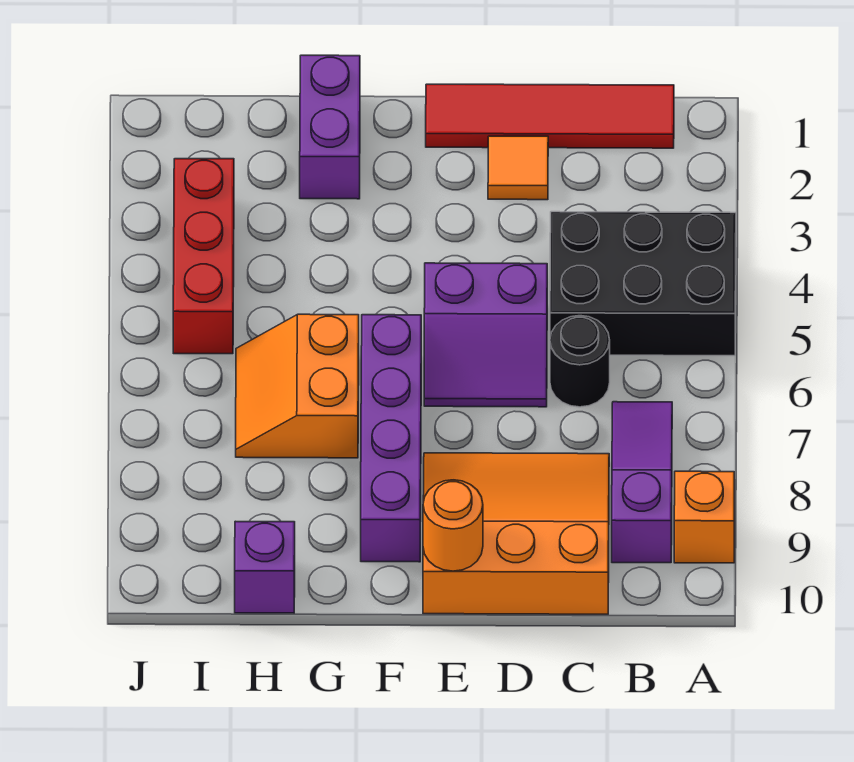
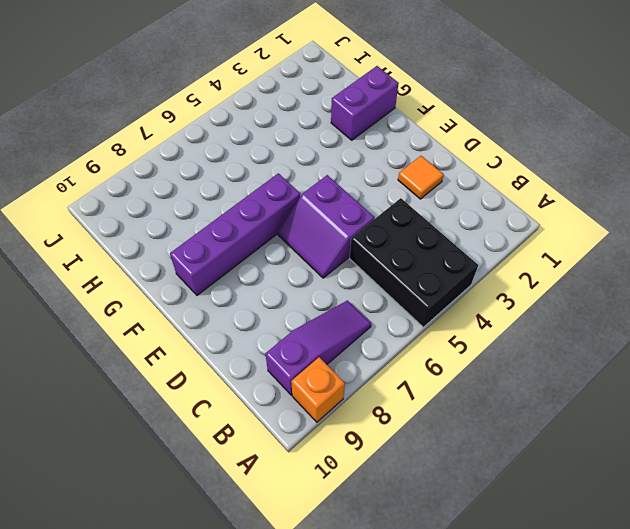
none -> red tile B1:E1 level 1
none -> black round brick C6 level 1
none -> orange slope C8:E10 level 1 top 10

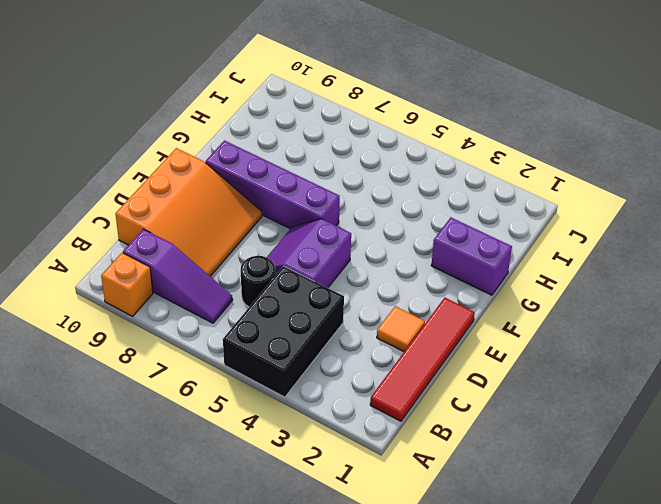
none -> orange slope G6:H7 level 1 top G
none -> purple brick H10 level 1
none -> red brick I3:I5 level 1

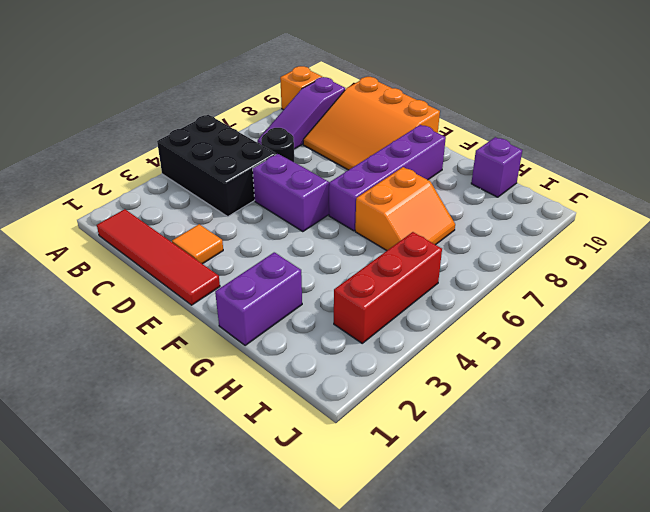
none -> orange round brick E10 level 2

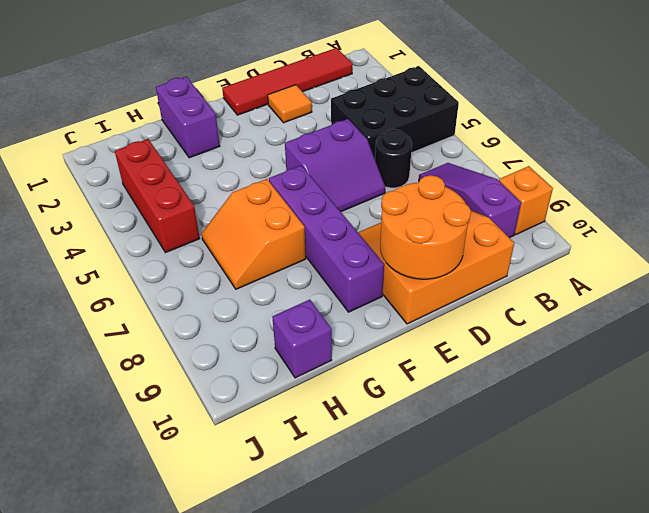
orange round brick D9:E10 level 2 -> orange round brick E10 level 2

